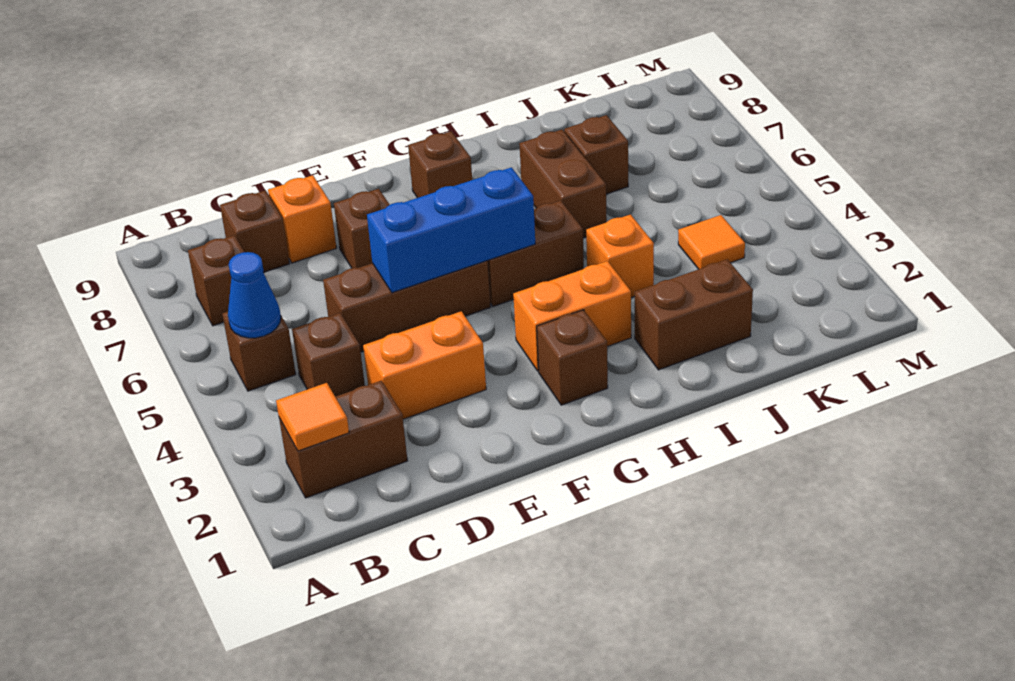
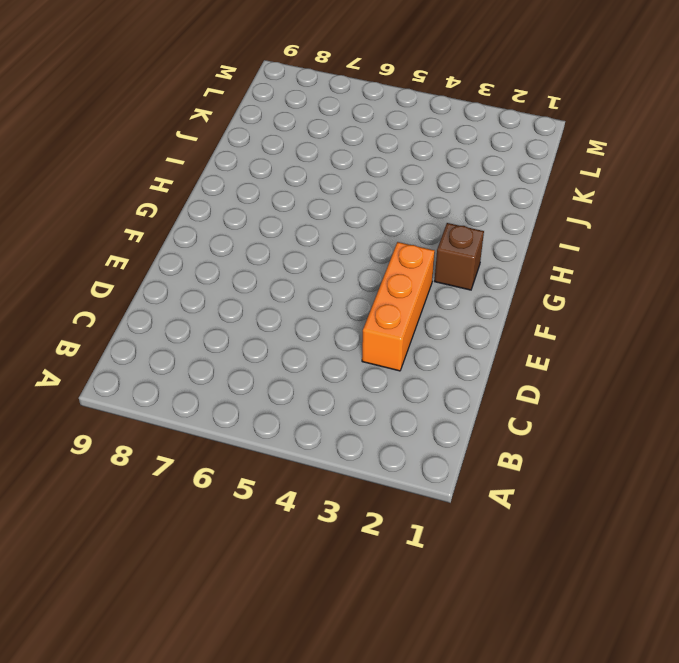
orange brick D3:F3 level 1 -> orange brick D3:E3 level 1
none -> brown brick B2:C2 level 1
none -> brown brick B5 level 1
none -> brown brick B7 level 1

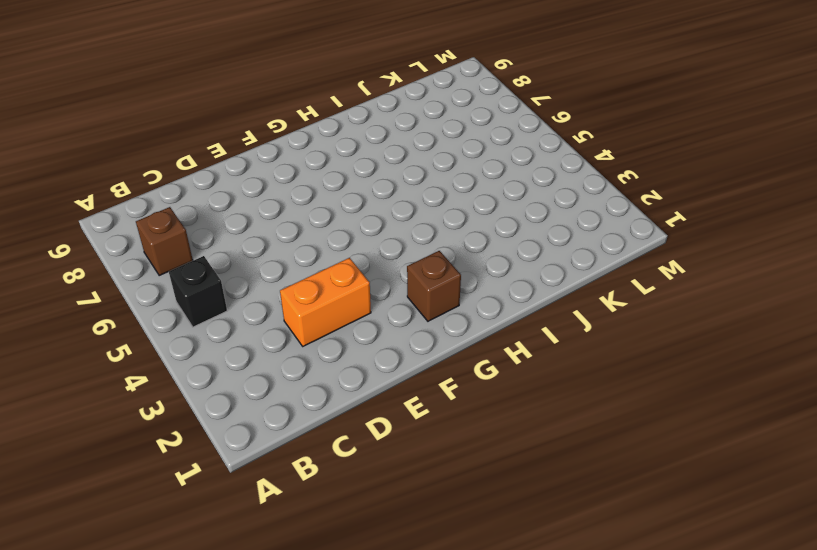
black brick B5 level 1 -> brown brick B5 level 1
none -> brown brick B2:C2 level 1
none -> brown brick C4 level 1
none -> brown brick C8 level 1

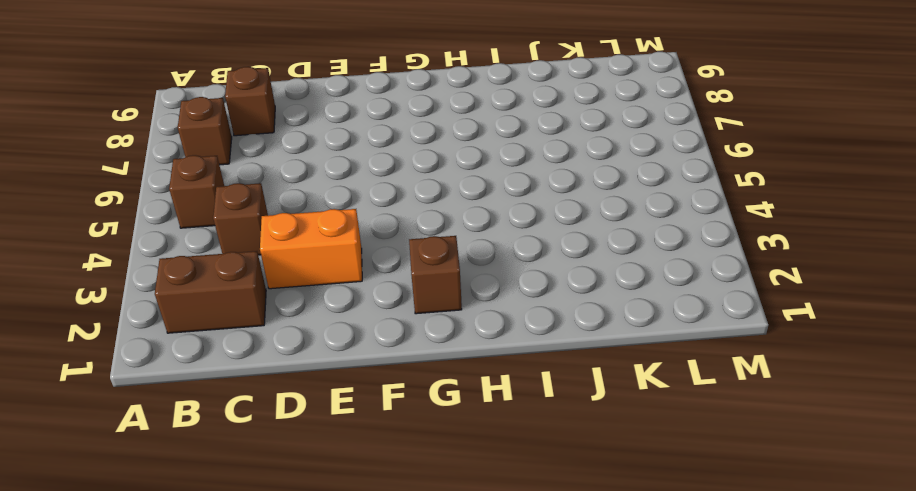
none -> brown brick D5:F5 level 1
none -> orange brick D8 level 1
none -> brown brick E7 level 1

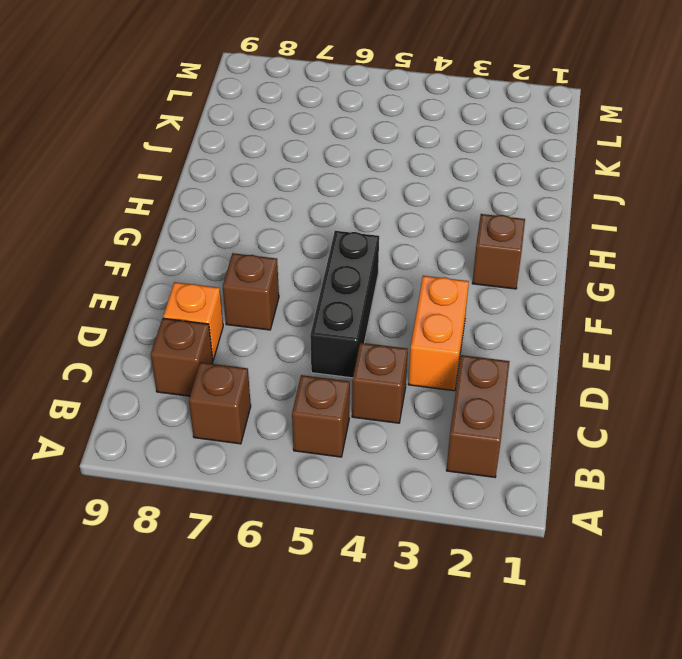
black brick D5:F5 level 1 -> brown brick D5:F5 level 1
none -> orange brick G3:H3 level 1
none -> brown brick G5:H5 level 1
none -> brown brick G8 level 1

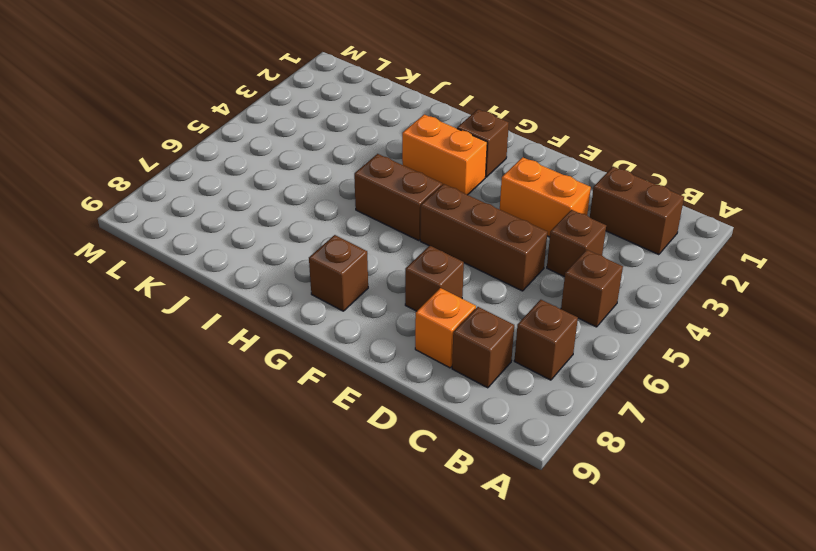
none -> brown brick I2:J2 level 1
none -> orange brick I4 level 1
none -> brown brick I6:I7 level 1

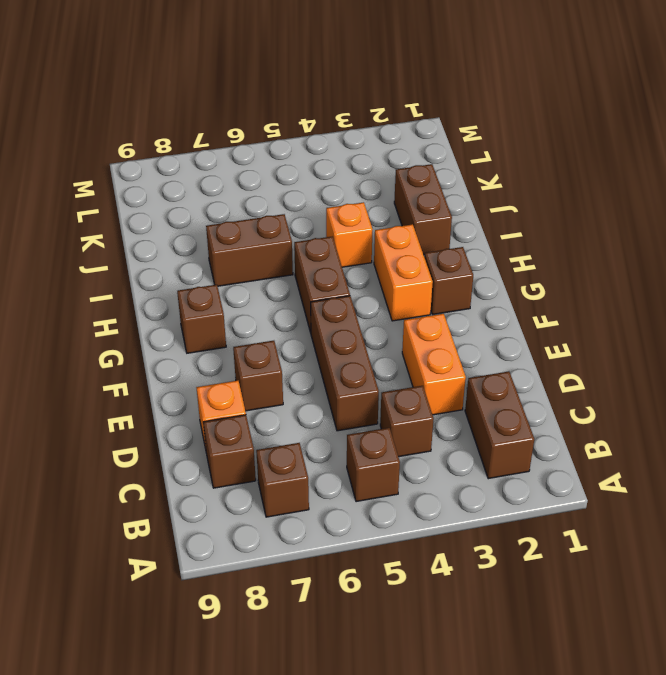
none -> brown brick J7 level 1
none -> orange tile K4 level 1
none -> orange tile B2 level 2

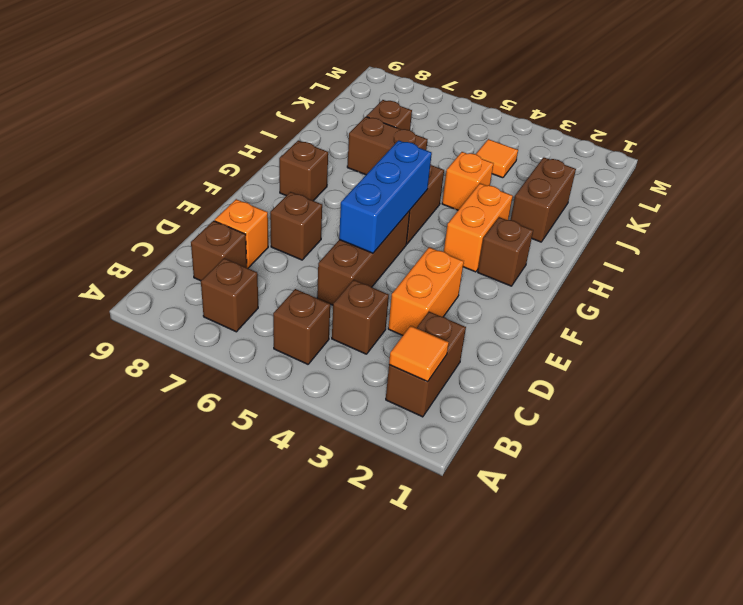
none -> blue cone B5 level 2

